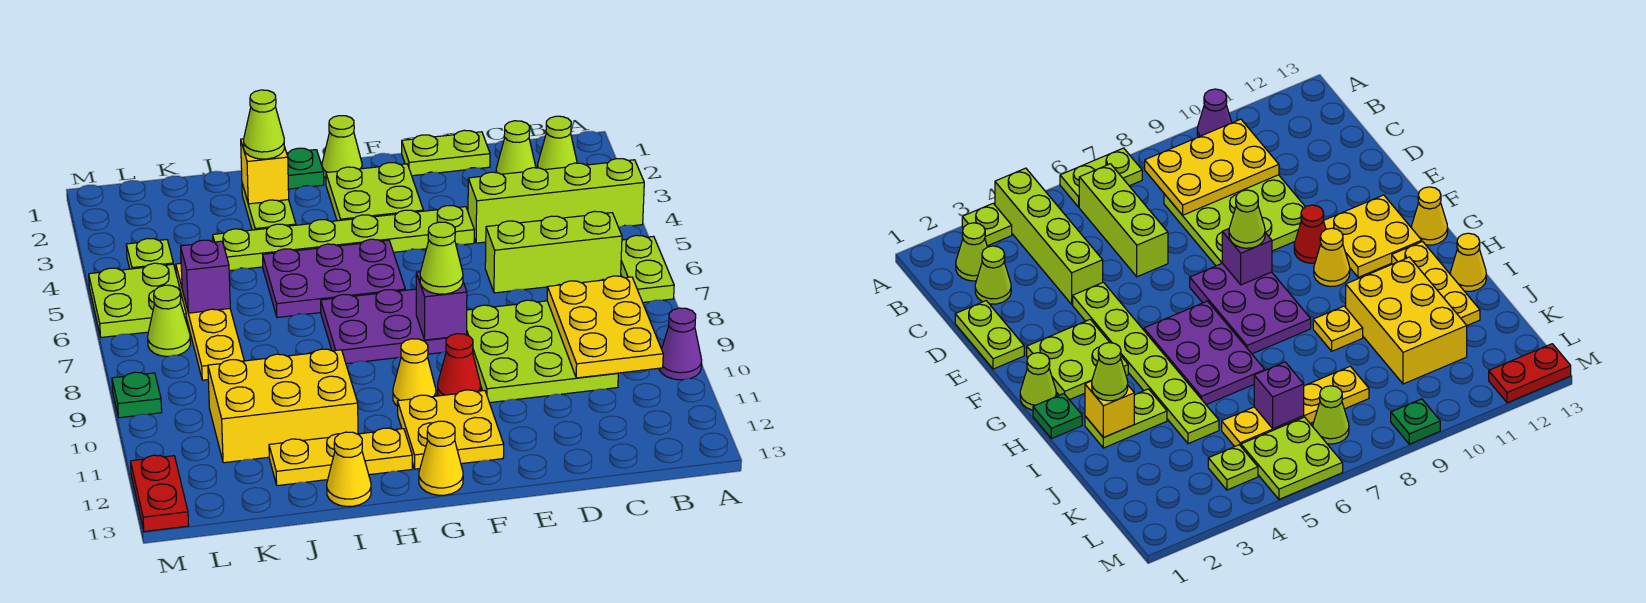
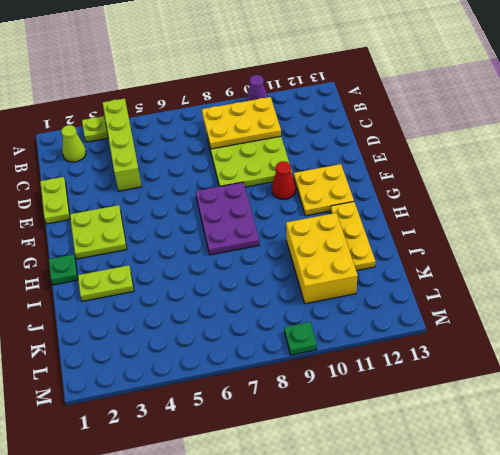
none -> lime plate A6:A7 level 1
none -> lime brick B6:D6 level 1
none -> lime cone C2 level 1
none -> lime plate E4:J4 level 1

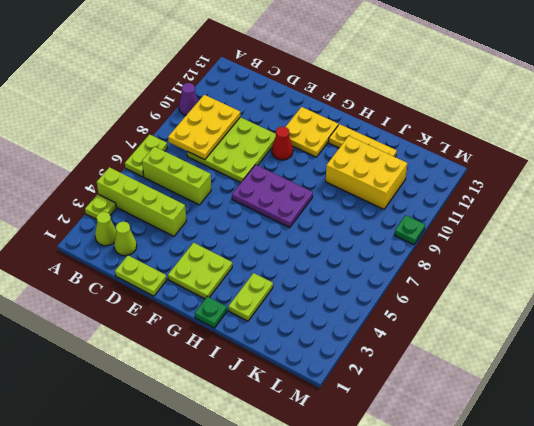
none -> lime plate E4:J4 level 1
none -> lime cone G1 level 1
none -> purple plate G5:I6 level 1
none -> yellow cone G10 level 1

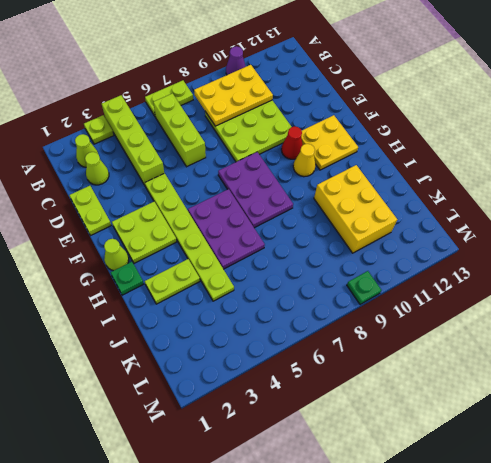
none -> yellow cone G13 level 1
none -> yellow plate H12:J12 level 1
none -> yellow plate I9 level 1
none -> yellow cone I13 level 1

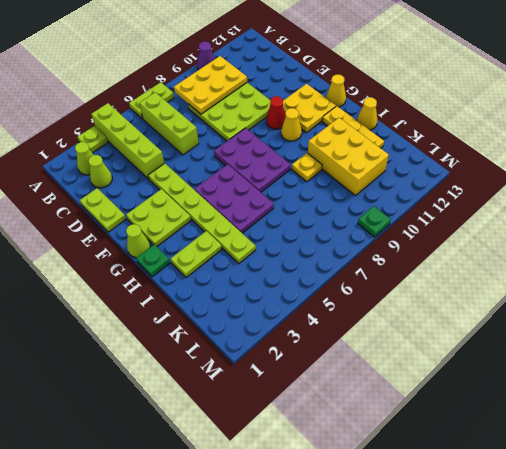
none -> yellow plate K5:K8 level 1
none -> lime plate L4 level 1
none -> lime plate L5:M6 level 1
none -> lime cone L7 level 1

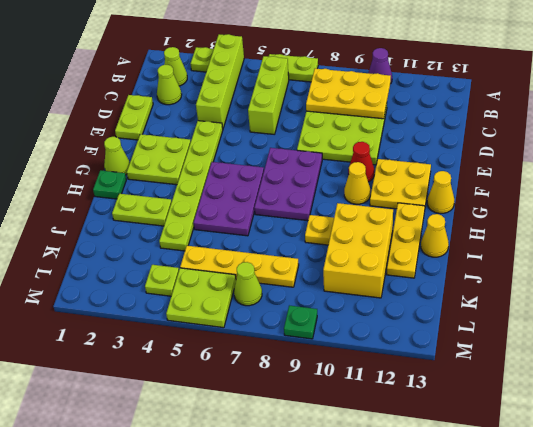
none -> red plate M12:M13 level 1
none -> purple brick F8 level 2
none -> yellow brick I2 level 2
none -> purple brick K6 level 2

